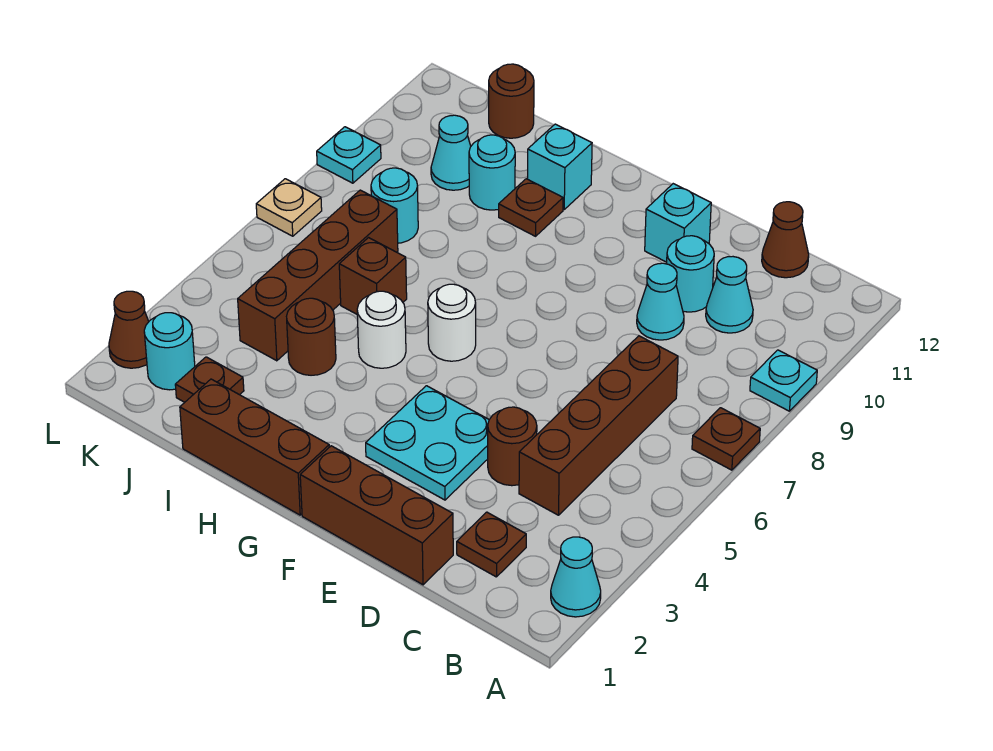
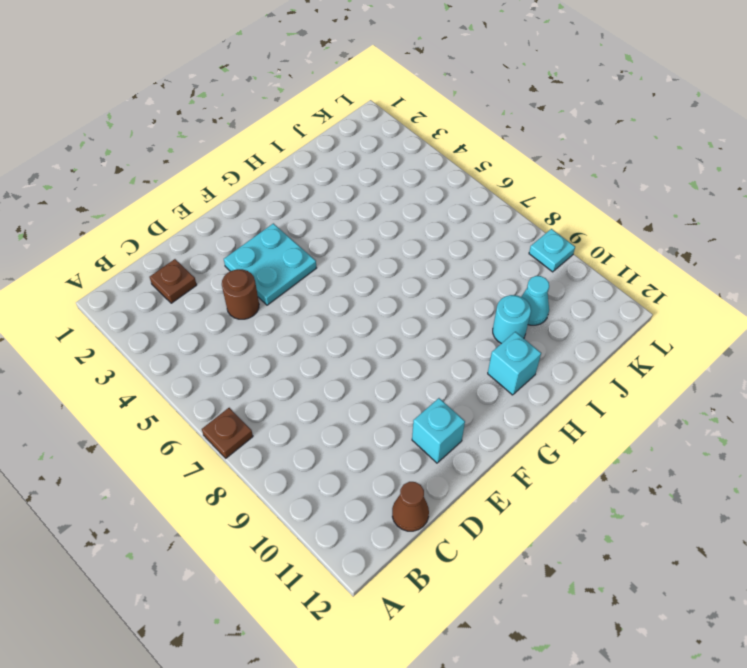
none -> cyan cone A2 level 1
none -> cyan plate A9 level 1
none -> brown brick C4:C7 level 1
none -> cyan cone C10 level 1

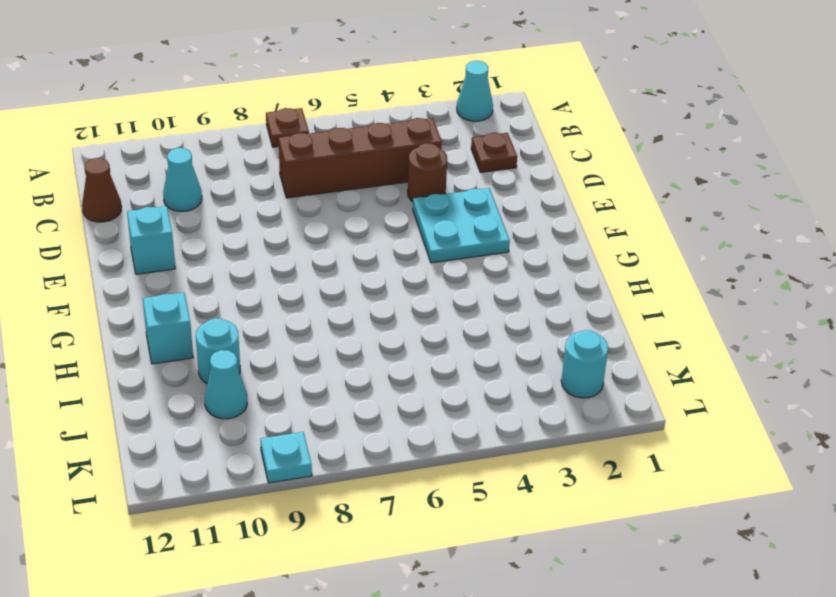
none -> cyan plate A9 level 1
none -> brown brick D1:F1 level 1
none -> cyan cone D9 level 1
none -> cyan round brick D10 level 1

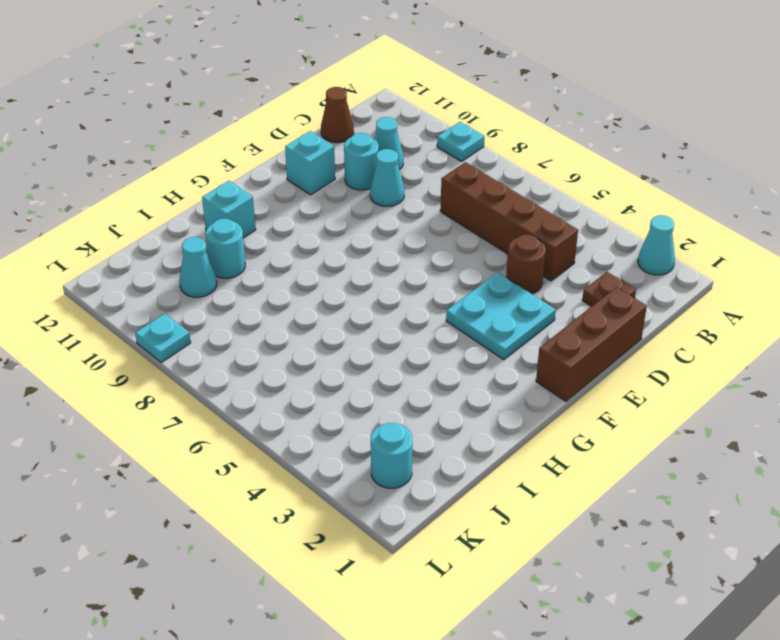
none -> brown plate A7 level 1
none -> brown brick G1:I1 level 1
none -> white round brick G6 level 1
none -> white round brick H5 level 1

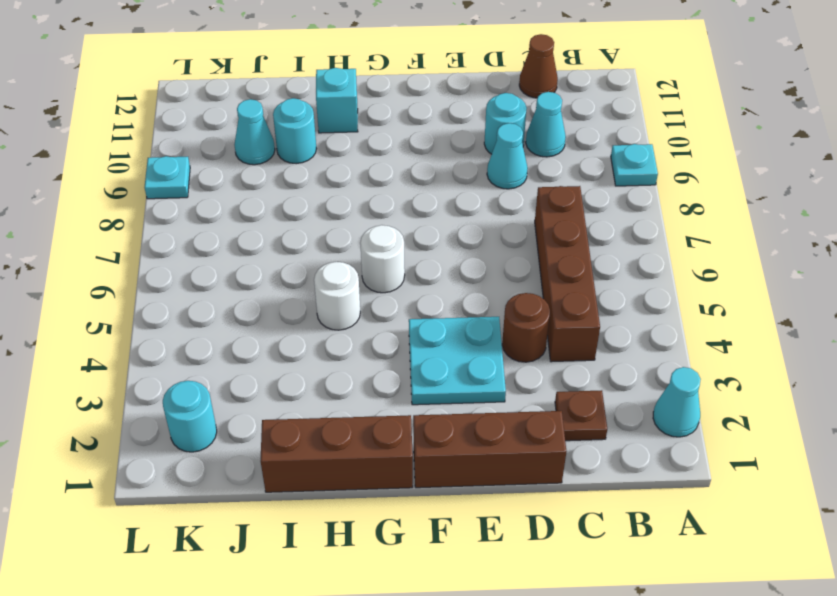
none -> brown plate A7 level 1
none -> cyan brick E11 level 1
none -> brown plate H10 level 1
none -> brown round brick I4 level 1

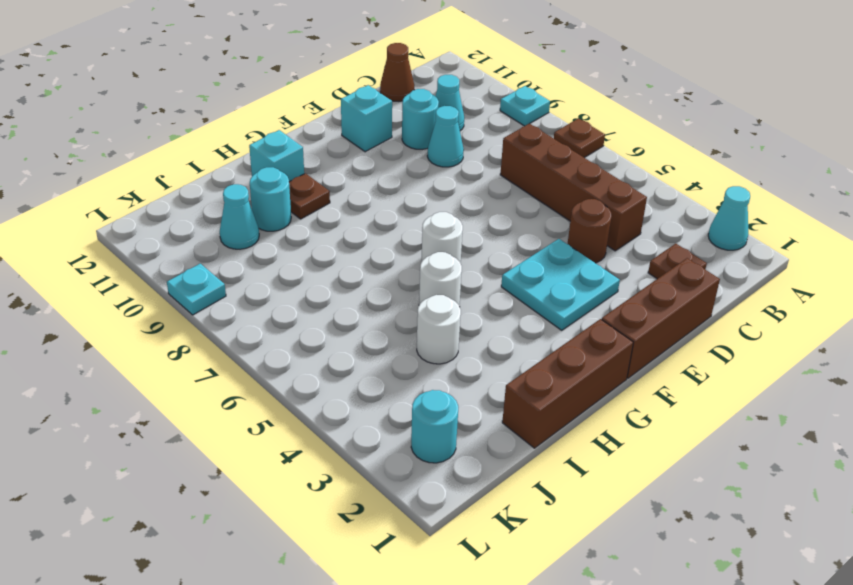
white round brick I4 level 1 -> brown round brick I4 level 1
none -> brown brick I6 level 1
none -> brown plate J2 level 1
none -> brown brick J4:J7 level 1
none -> cyan round brick J8 level 1

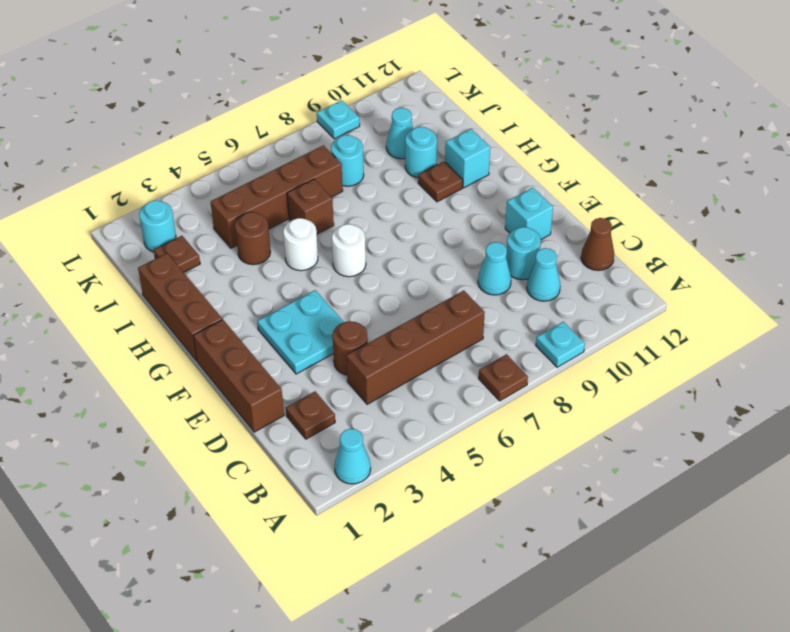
none -> brown round brick J12 level 1
none -> brown cone L2 level 1
none -> tan plate L7 level 1

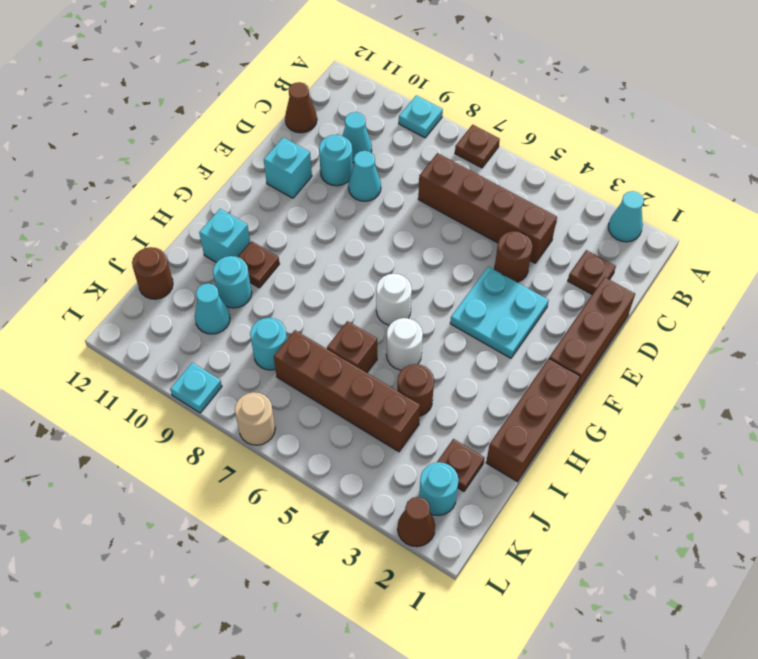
tan round brick L7 level 1 -> tan plate L7 level 1

